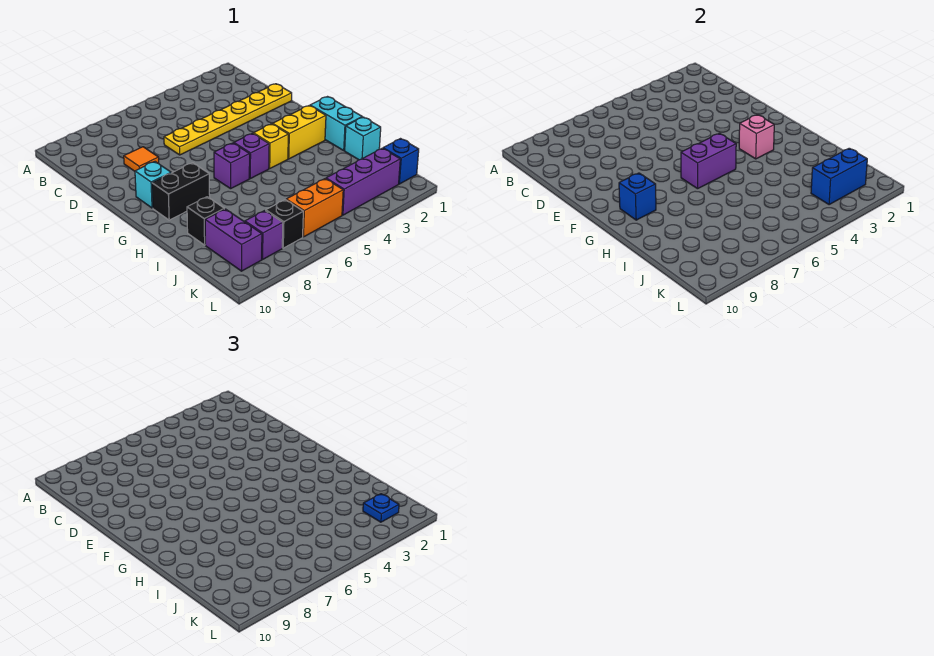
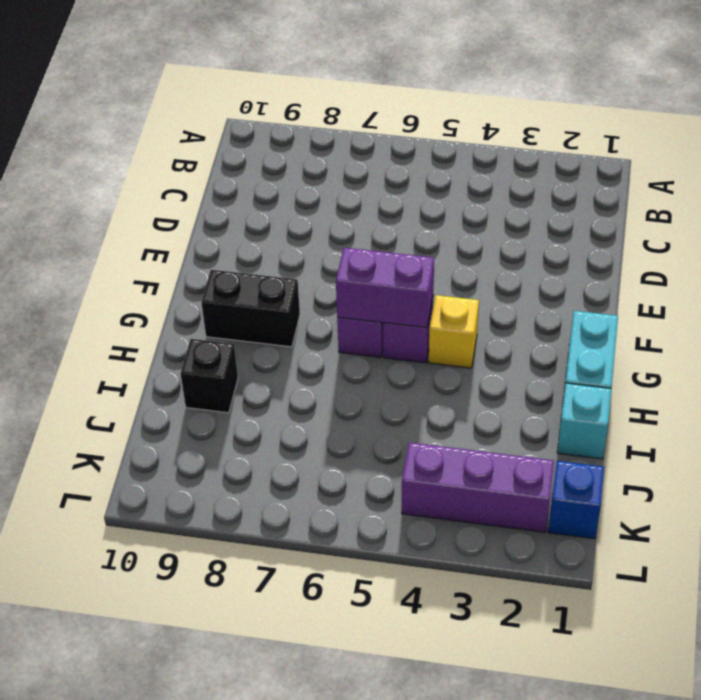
none -> yellow plate D1:D6 level 1
none -> orange tile D8 level 1
none -> cyan brick F9 level 1

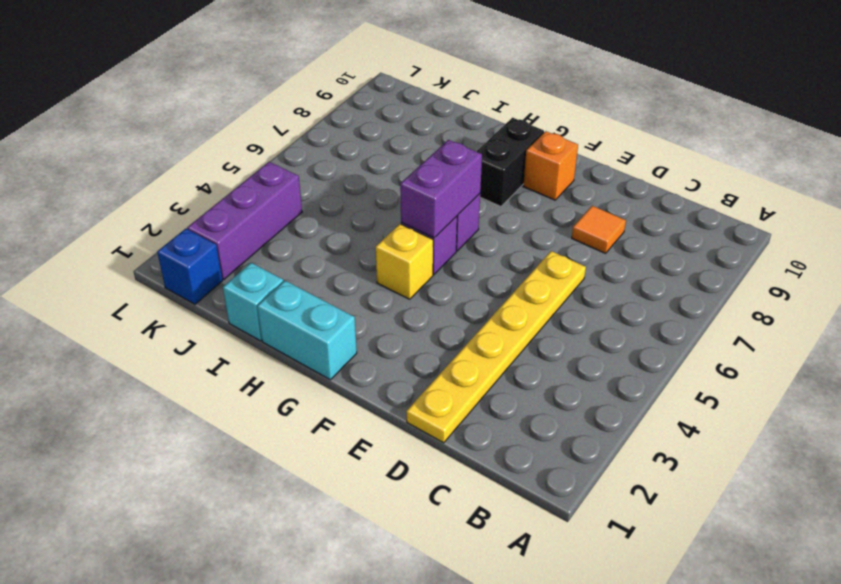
orange brick F9 level 1 -> cyan brick F9 level 1
none -> yellow brick G2:G3 level 1
none -> black brick I9 level 1
none -> purple brick J9:K9 level 1

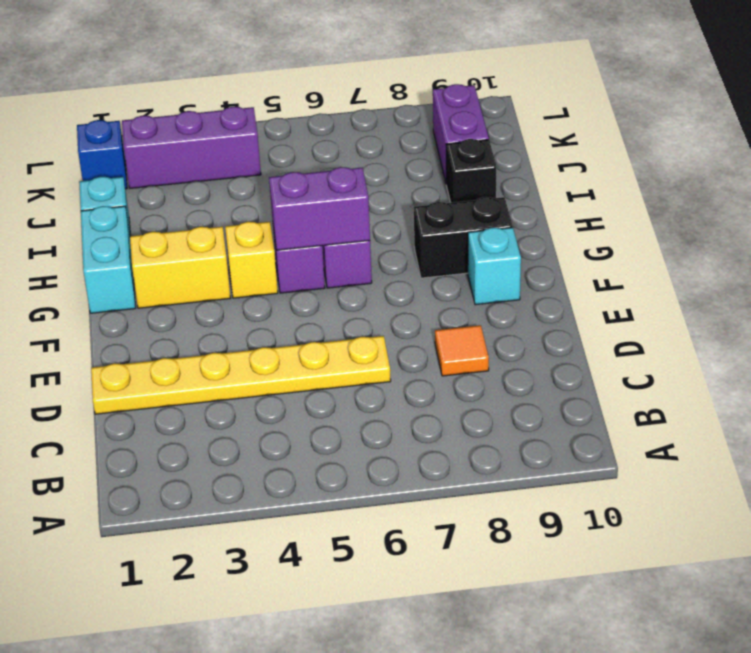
none -> orange brick K5:K6 level 1
none -> black brick K7 level 1
none -> purple brick K8 level 1

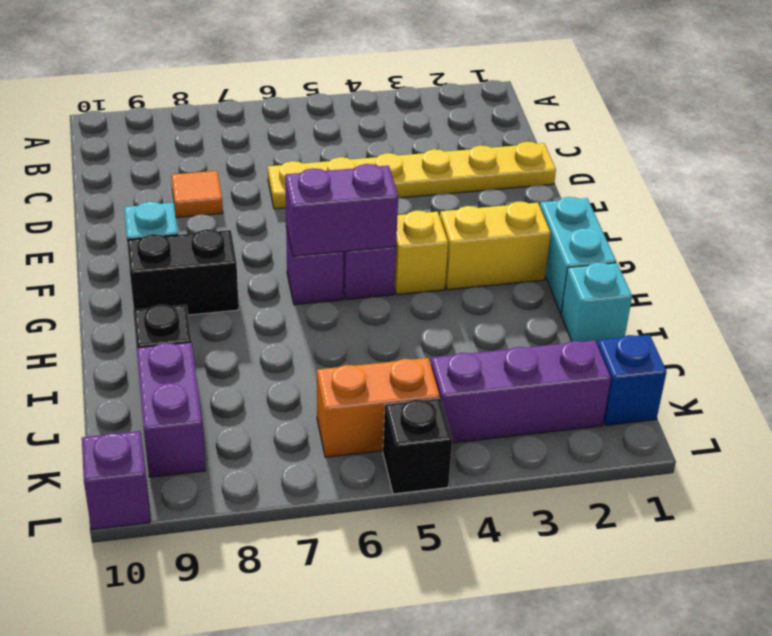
black brick L5 level 1 -> black brick K7 level 1
purple brick L10 level 1 -> purple brick K8 level 1
none -> pink brick G3 level 2
none -> blue brick G9 level 2
none -> blue brick K2:K3 level 2

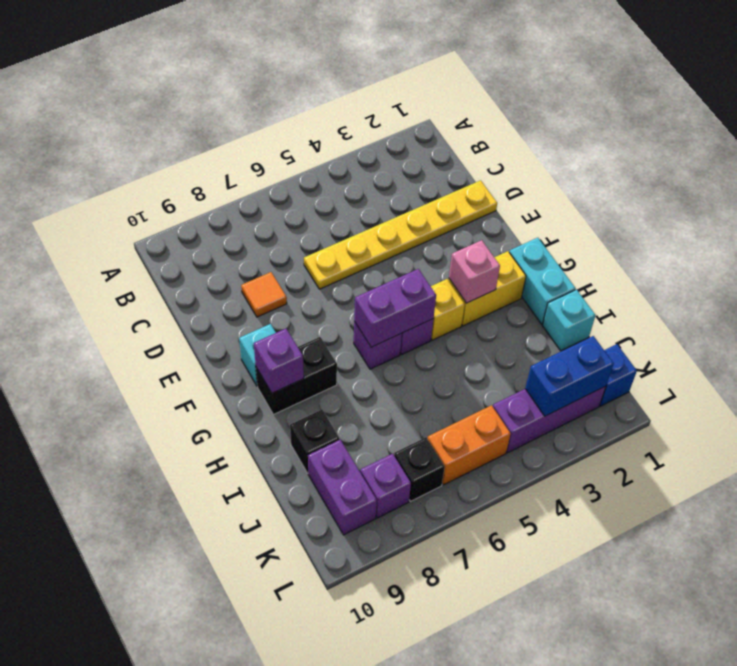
purple brick G9 level 2 -> blue brick G9 level 2
none -> blue plate K2 level 3

